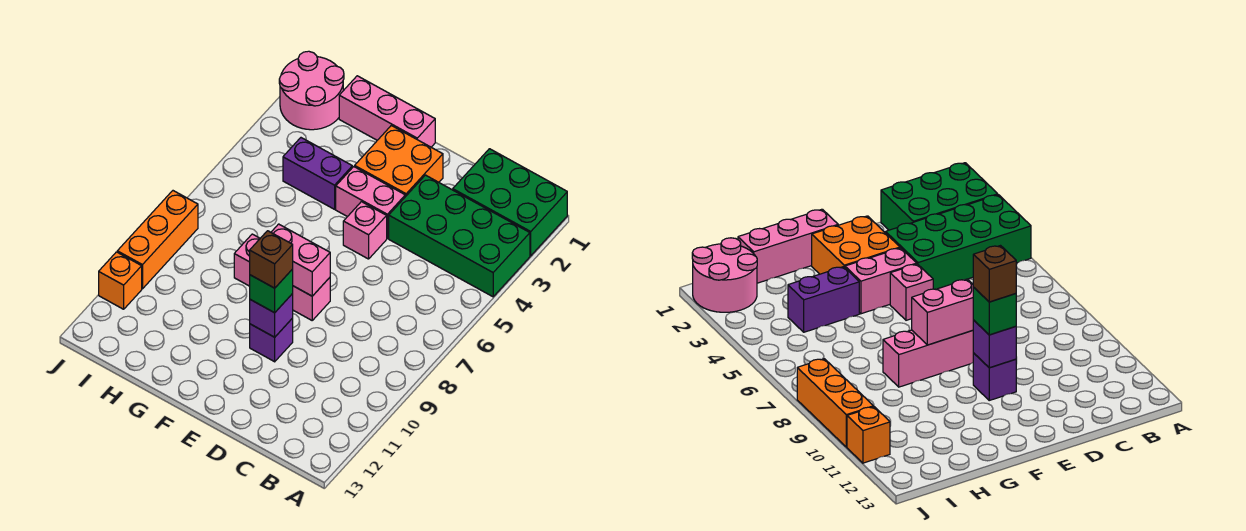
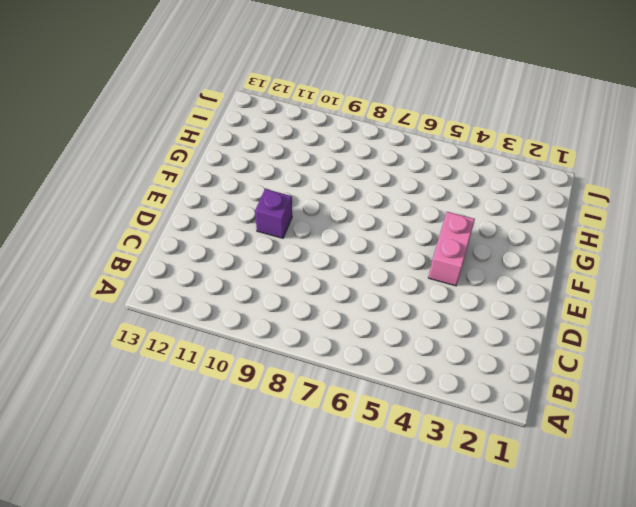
none -> green brick A1:C2 level 1
none -> green brick A3:D4 level 1
none -> orange brick E2:F3 level 1

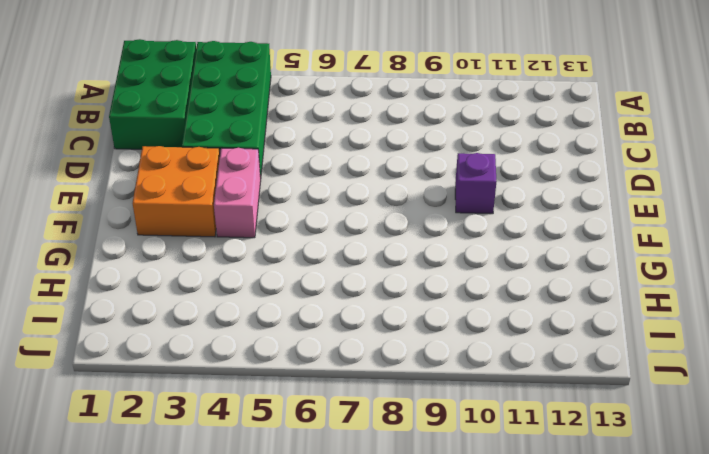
none -> pink brick E5 level 1
none -> pink brick E8:G8 level 1
none -> pink brick F1:H1 level 1

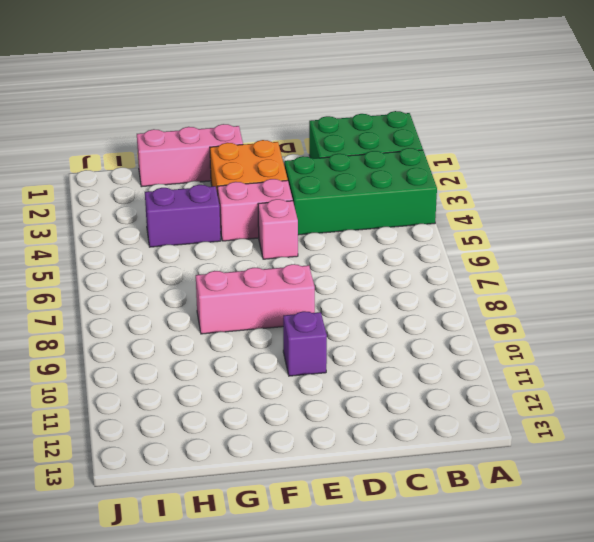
none -> pink round brick I1:J2 level 1
none -> orange brick J8:J10 level 1
none -> orange brick J11 level 1

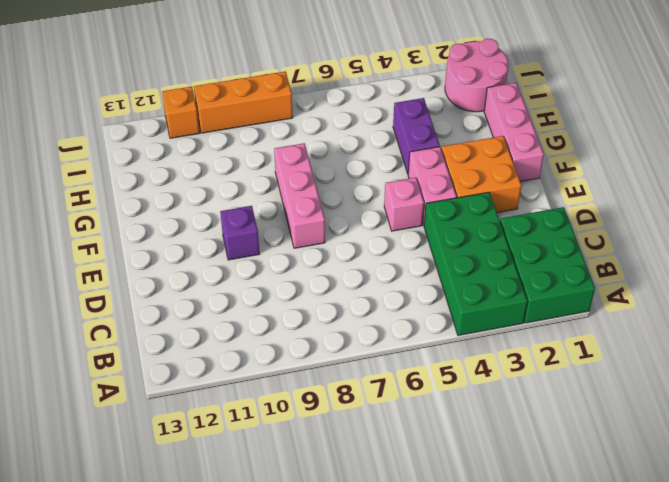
none -> pink brick E8:F8 level 2
none -> purple brick E10 level 2
none -> green brick E10 level 3

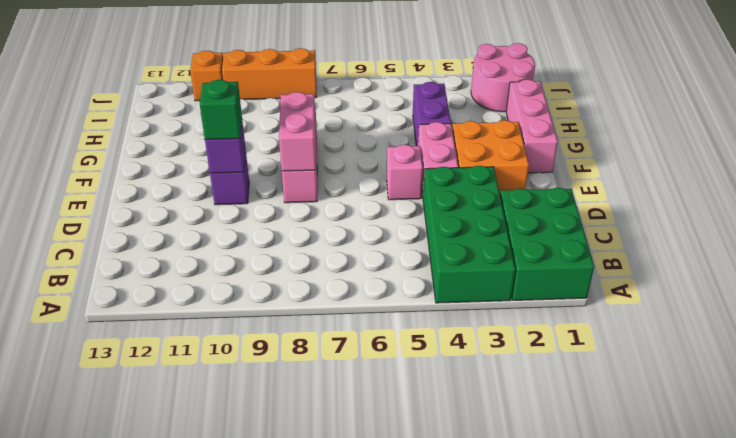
none -> brown brick E10 level 4

